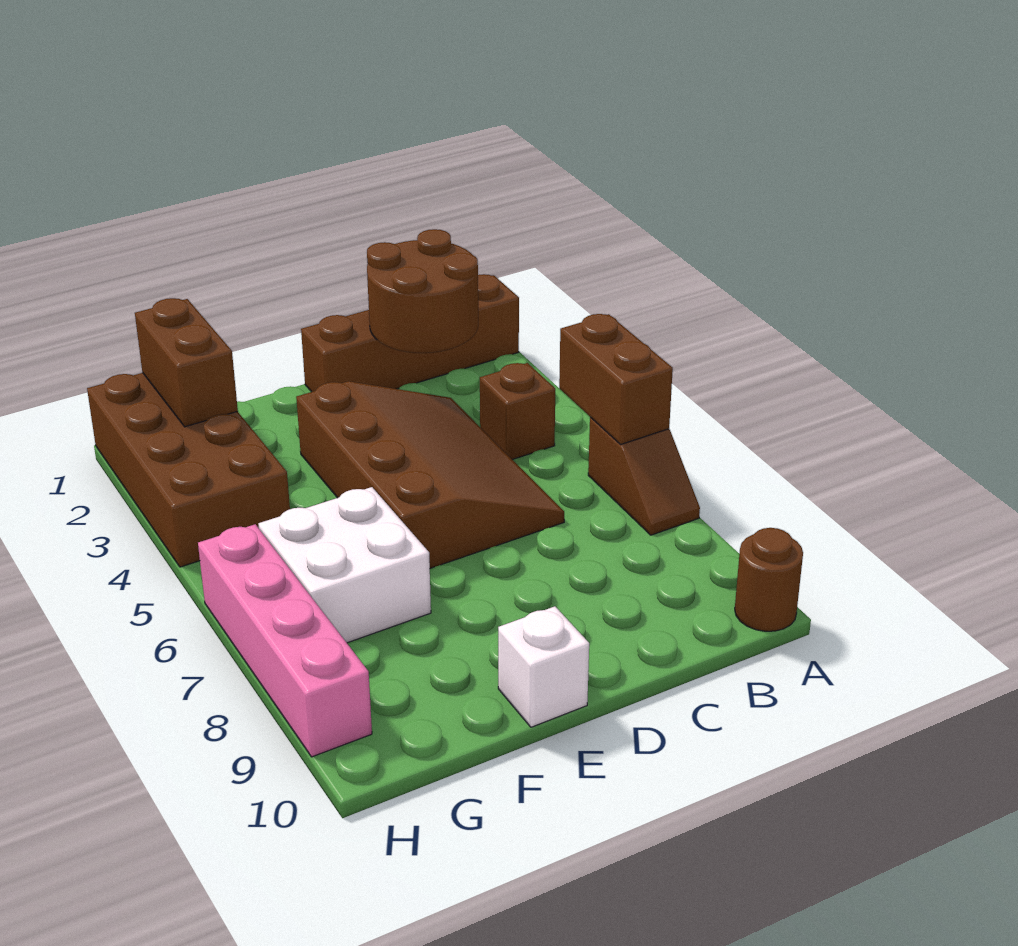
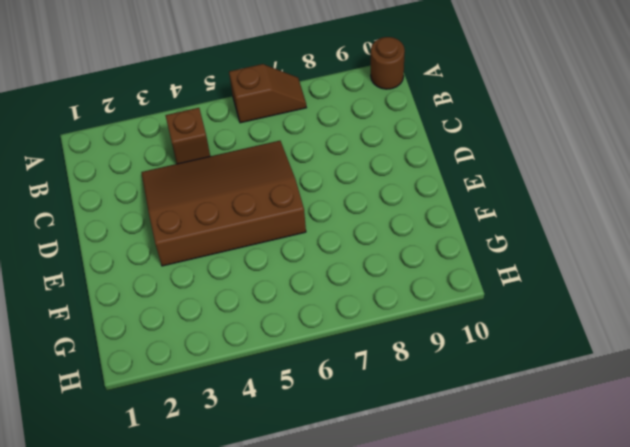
none -> brown brick A1:D1 level 1
none -> white brick E10 level 1
none -> white brick F6:G7 level 1

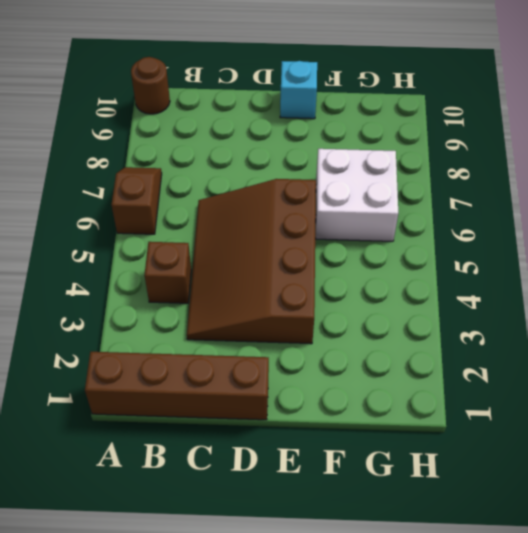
cyan brick E10 level 1 -> white brick E10 level 1
none -> brown brick G1:H4 level 1
none -> pink brick H6:H9 level 1
none -> brown brick A5:A6 level 2

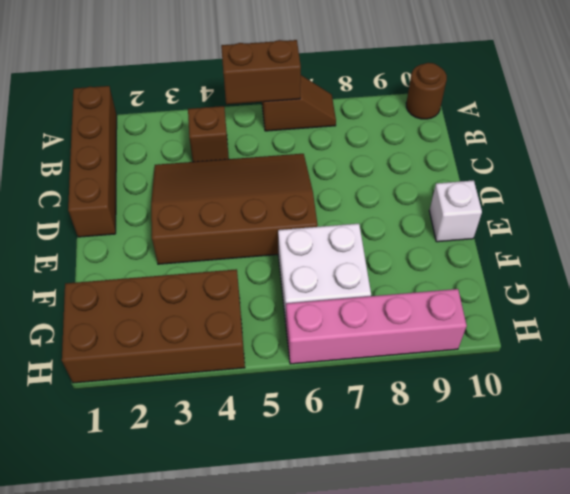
none -> brown round brick B1:C2 level 2
none -> brown brick G1:G2 level 2

